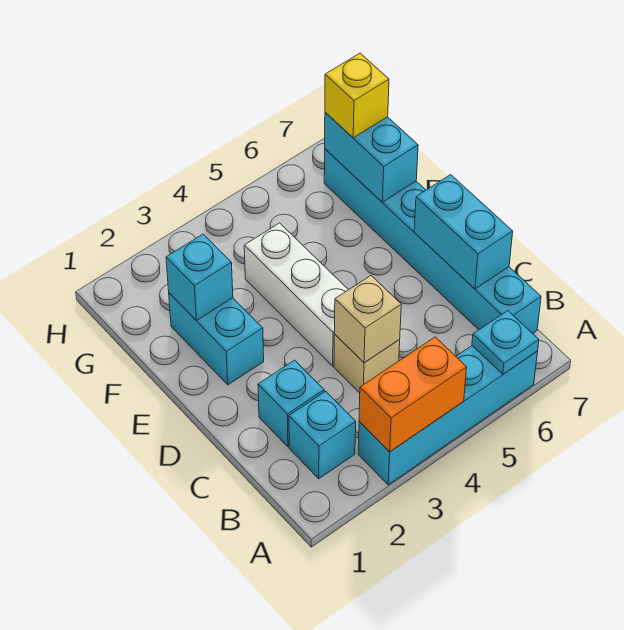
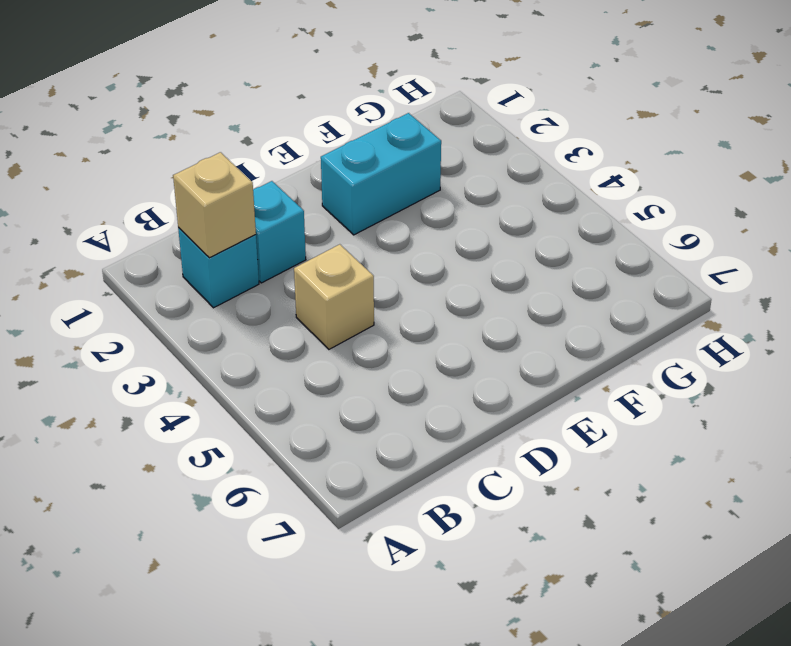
tan brick B2 level 2 -> tan brick C4 level 2
none -> cyan brick A3:A6 level 1
none -> cyan brick B7:G7 level 1
none -> white brick D4:F4 level 1

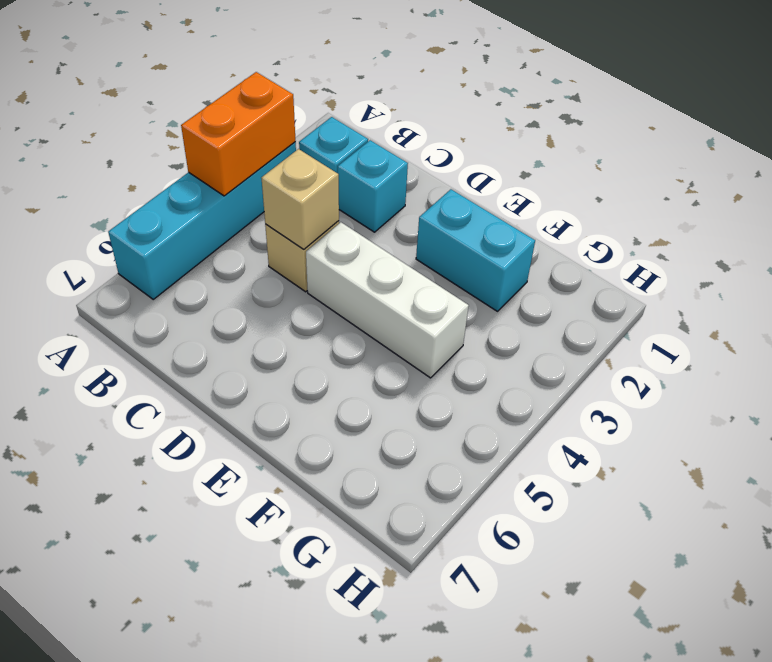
none -> cyan brick B7:G7 level 1
none -> cyan plate A6 level 2
none -> cyan brick C7:D7 level 2

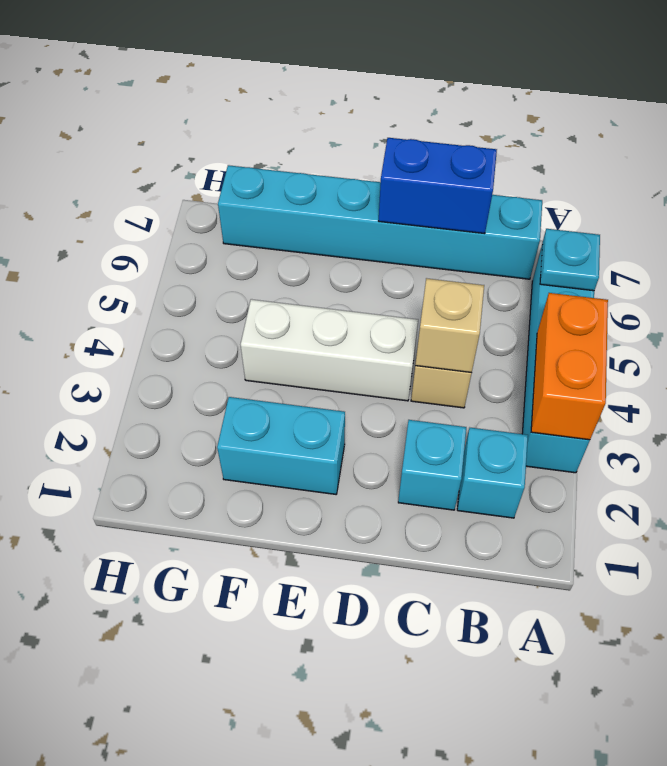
blue brick C7:D7 level 2 -> cyan brick C7:D7 level 2
none -> cyan brick F2 level 2
none -> cyan brick F7:G7 level 2
none -> yellow brick G7 level 3

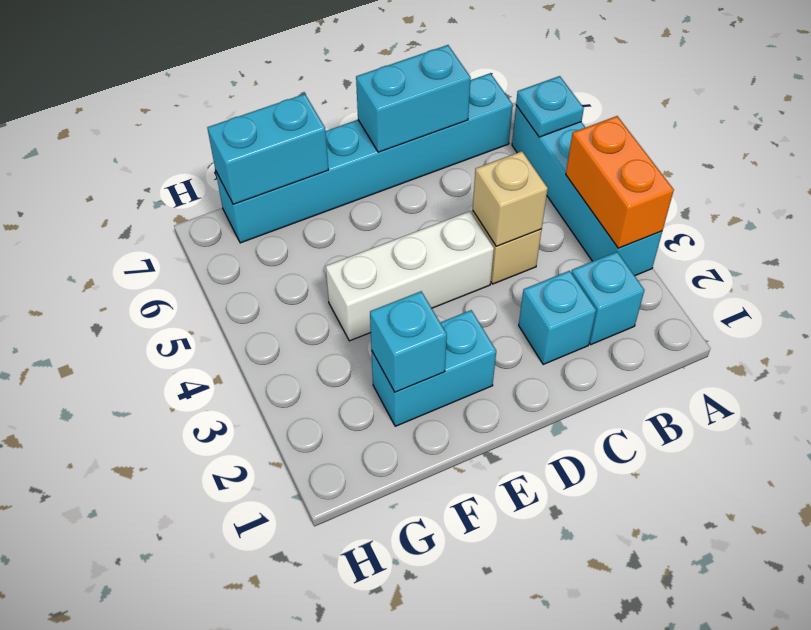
none -> yellow brick G7 level 3

